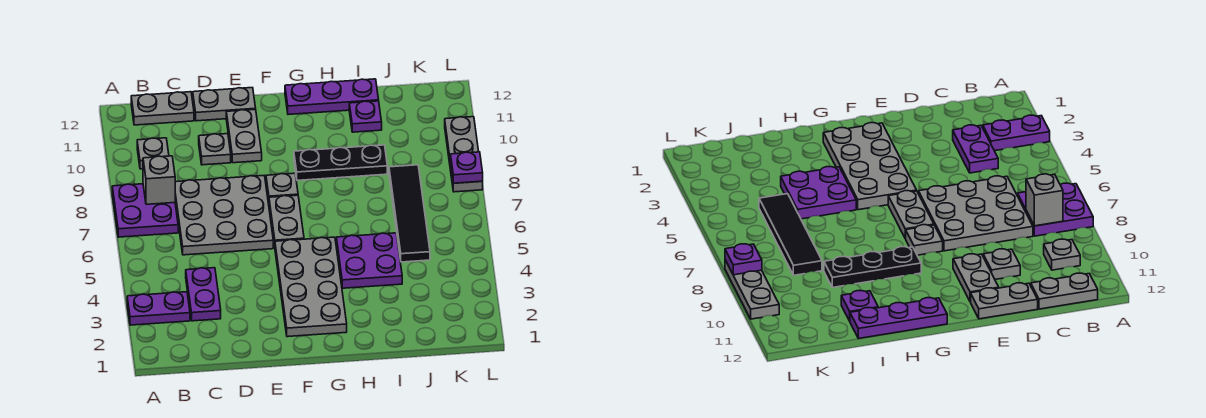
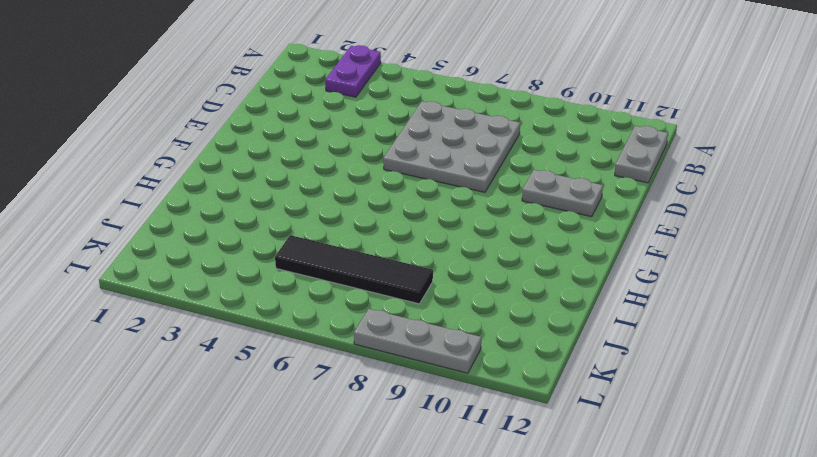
none -> purple plate A7:B8 level 1
none -> grey plate B10 level 1
none -> purple plate C3:C4 level 1

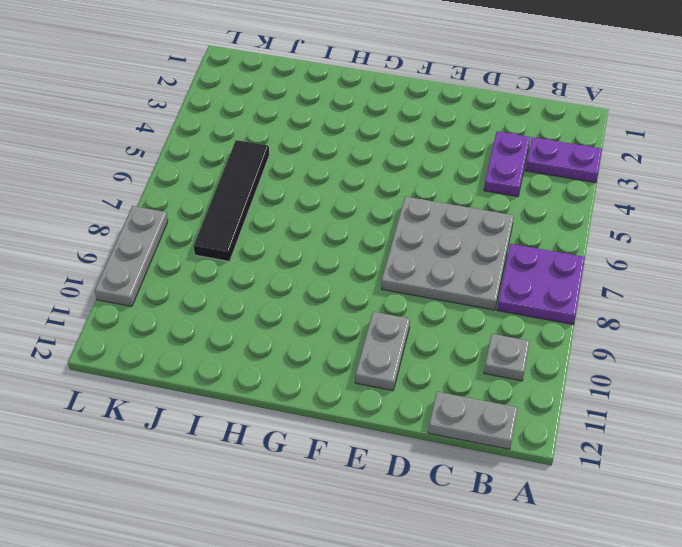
none -> grey plate D10 level 1
none -> grey plate D12:E12 level 1
none -> grey plate F2:G5 level 1

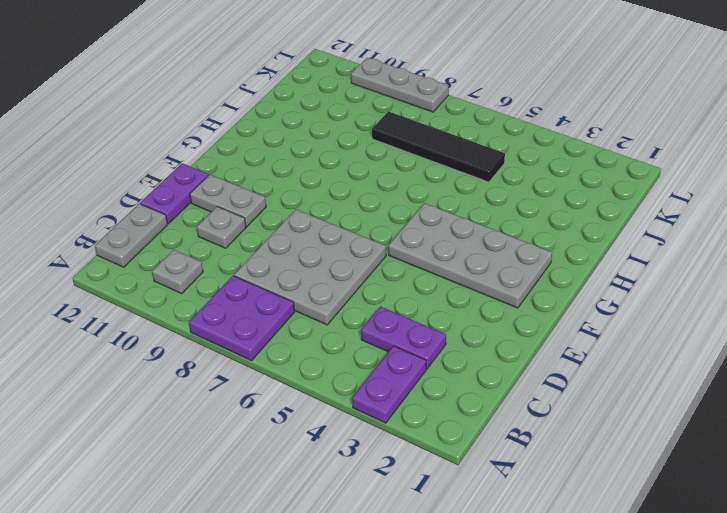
purple plate D12:E12 level 1 -> grey plate D12:E12 level 1
none -> grey plate F6:F7 level 1
none -> grey plate F8 level 1
none -> black plate G9:I9 level 1

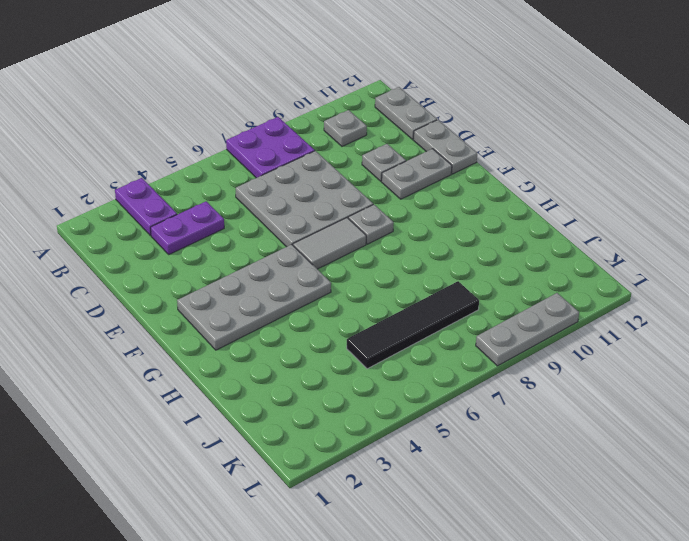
grey tile F6:F7 level 1 -> grey plate F6:F7 level 1
none -> black plate G9:I9 level 1
none -> purple plate G12:I12 level 1
none -> purple plate H4:I5 level 1

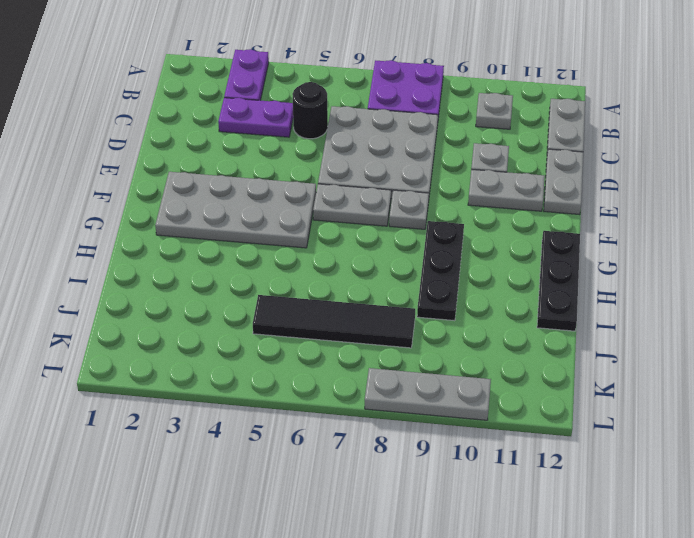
black round brick C5 level 1 -> none
black plate G12:I12 level 1 -> purple plate G12:I12 level 1
none -> purple plate H4:I5 level 1
none -> purple plate I11 level 1
none -> grey brick B8 level 2

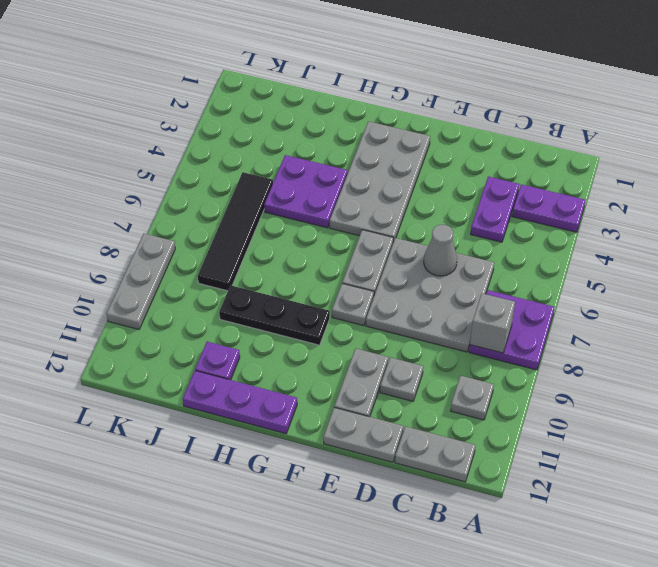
grey cone D6 level 2 -> none
none -> purple plate L8 level 2

